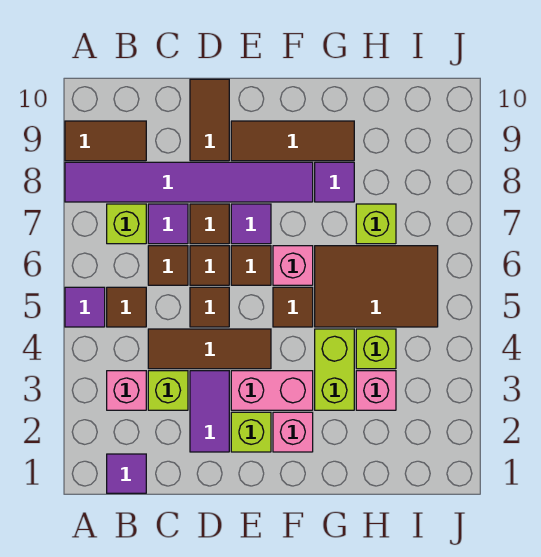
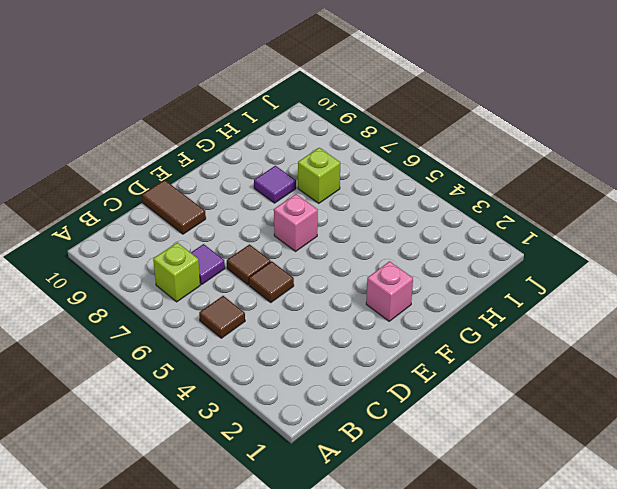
none -> purple tile A5 level 1
none -> purple tile A8:F8 level 1
none -> brown tile A9:B9 level 1
none -> purple tile B1 level 1

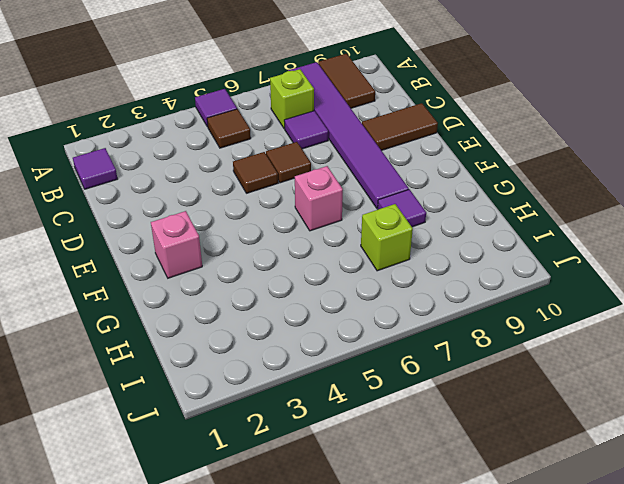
none -> pink brick B3 level 1
none -> lime brick C3 level 1
none -> brown tile C4:E4 level 1
none -> brown tile C6 level 1

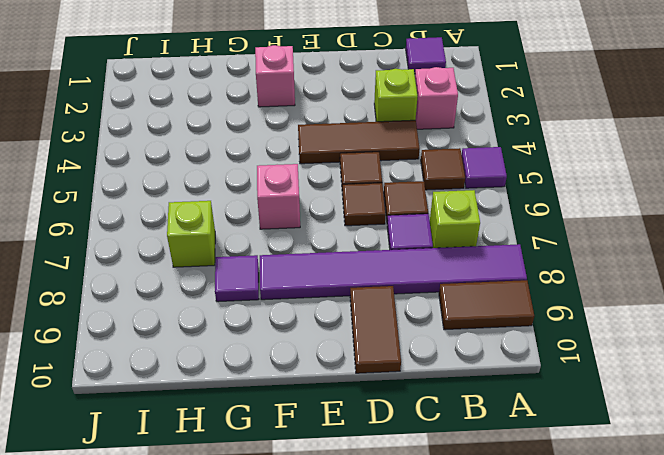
none -> purple tile D2:D3 level 1
none -> brown tile D7 level 1
none -> lime brick E2 level 1
none -> pink brick E3:F3 level 1

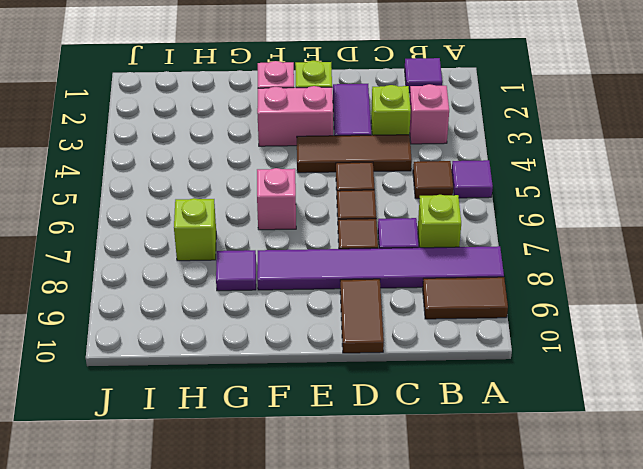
none -> brown tile C6 level 1
none -> brown tile E6 level 1
none -> purple tile E7 level 1
none -> brown tile E9:G9 level 1

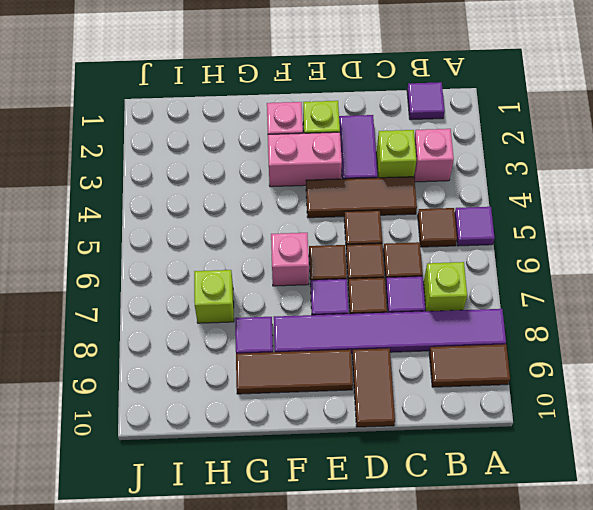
none -> brown tile F5 level 1
none -> lime brick G3:G4 level 1
none -> brown tile G5:I6 level 1
none -> pink brick H3 level 1

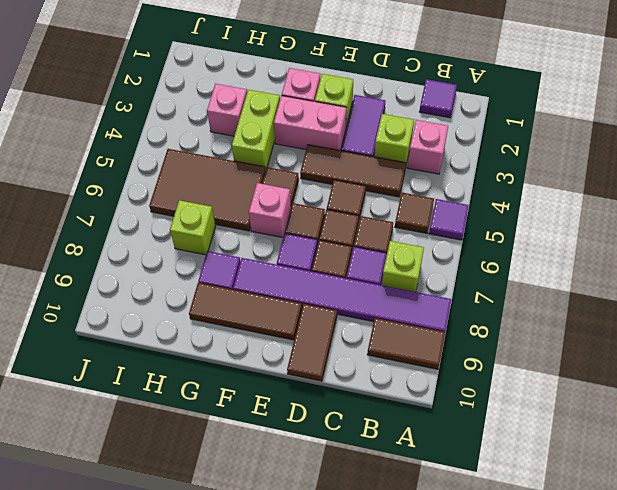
none -> lime brick H4 level 1

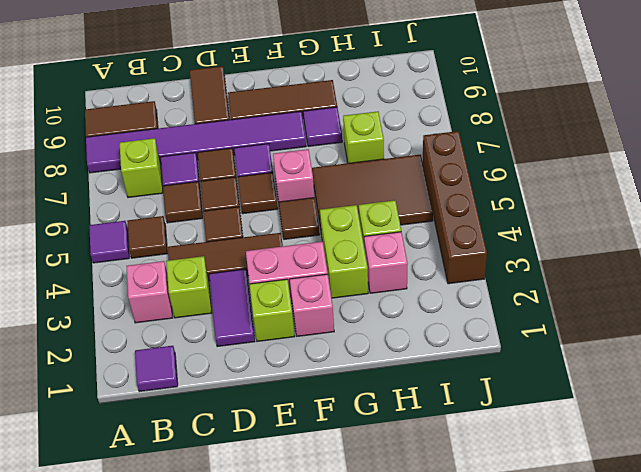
brown brick J3:J6 level 1 -> none

